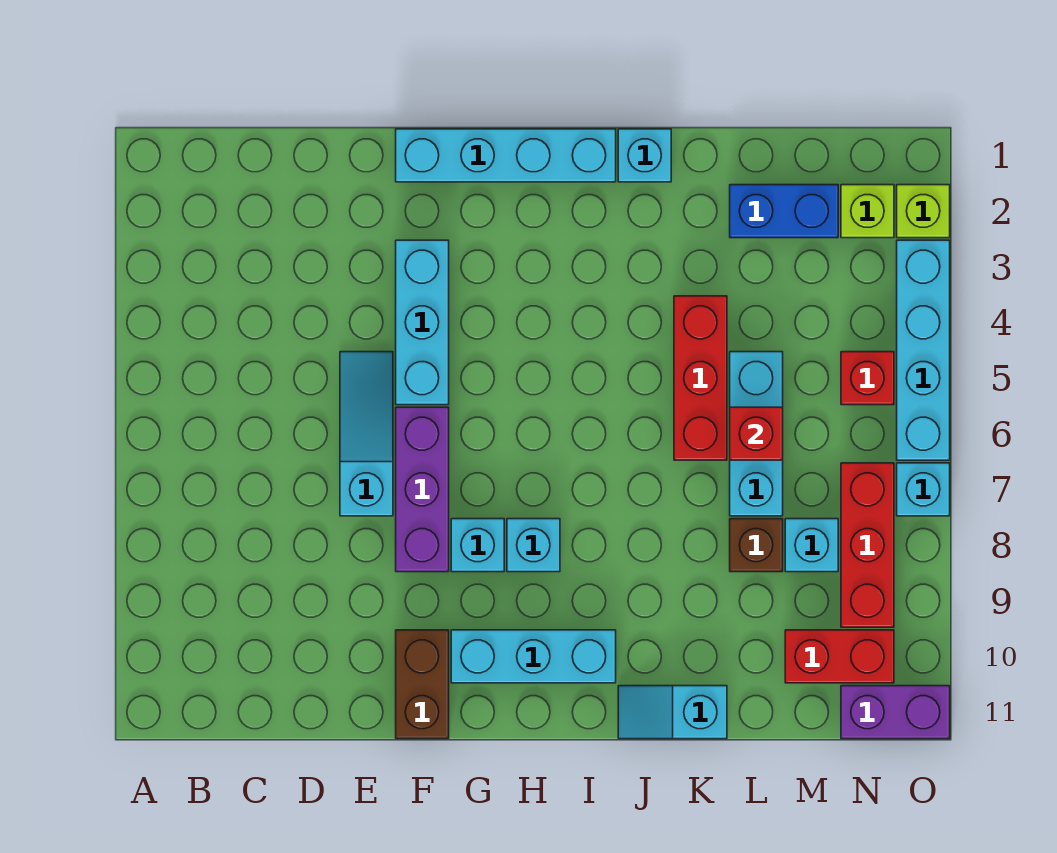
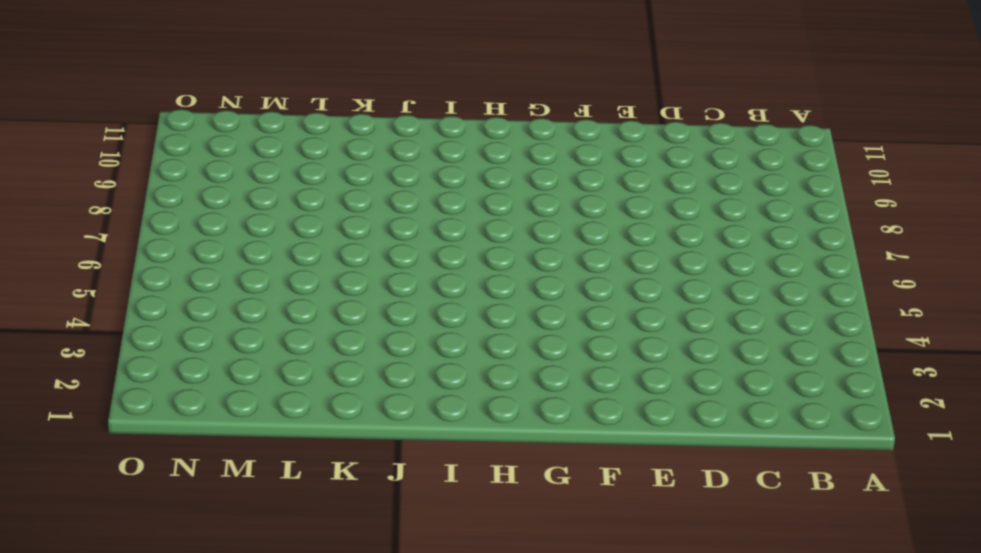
none -> cyan slope E5:E7 level 1 top 7
none -> cyan brick F1:I1 level 1
none -> cyan brick F3:F5 level 1

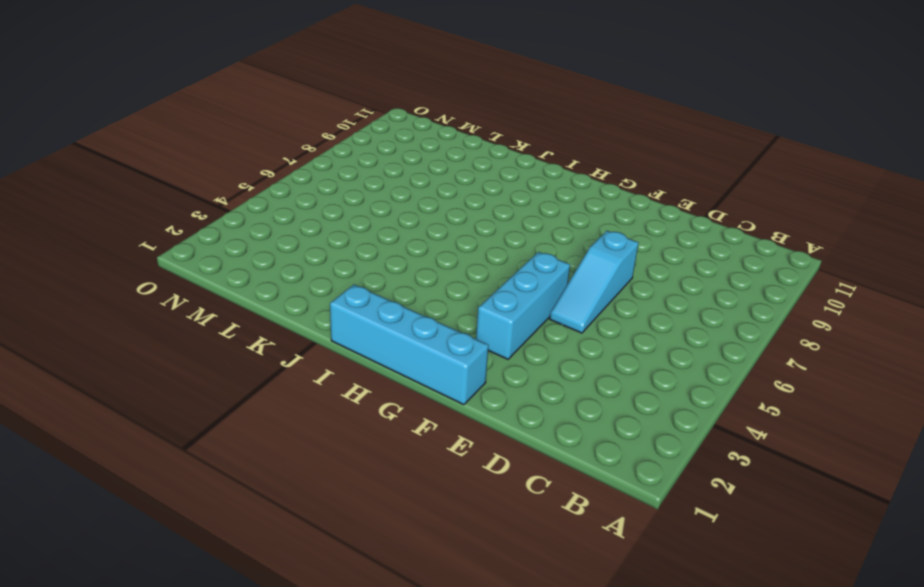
none -> purple brick F6:F8 level 1
none -> brown brick F10:F11 level 1
none -> cyan brick G8 level 1

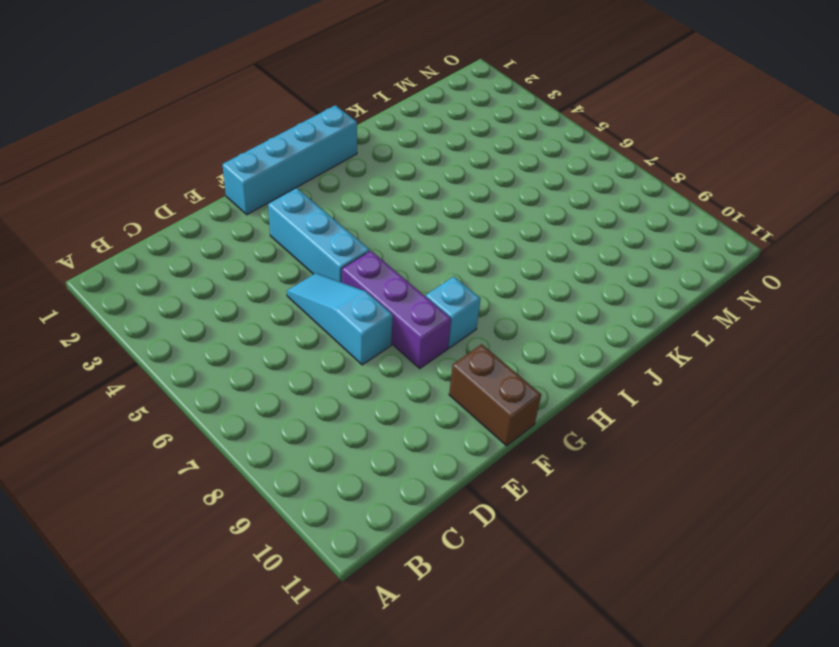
none -> cyan brick G10:I10 level 1
none -> cyan brick H8 level 1
none -> cyan brick J1 level 1

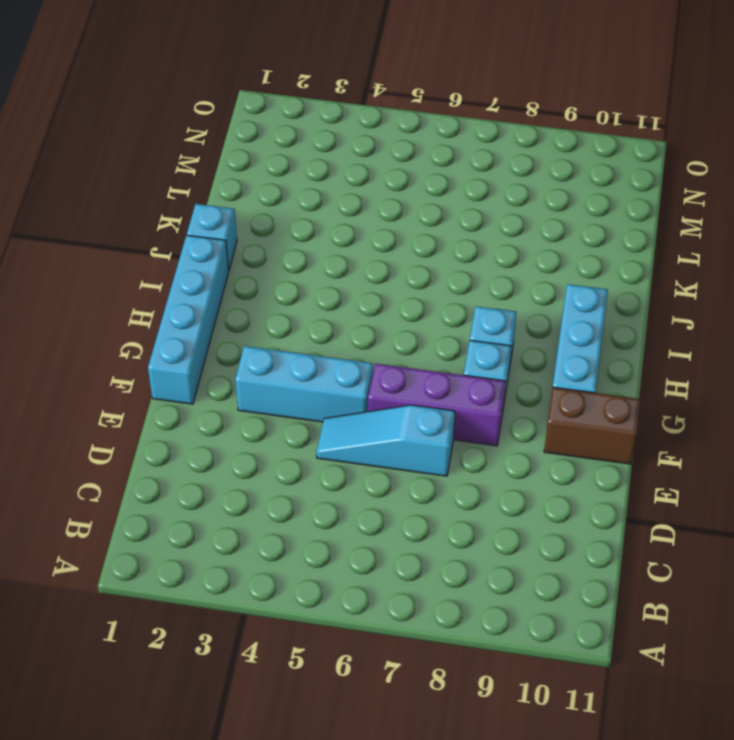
none -> cyan slope J11:K11 level 1 top K
none -> red brick K4:K6 level 1
none -> blue brick L2:M2 level 1

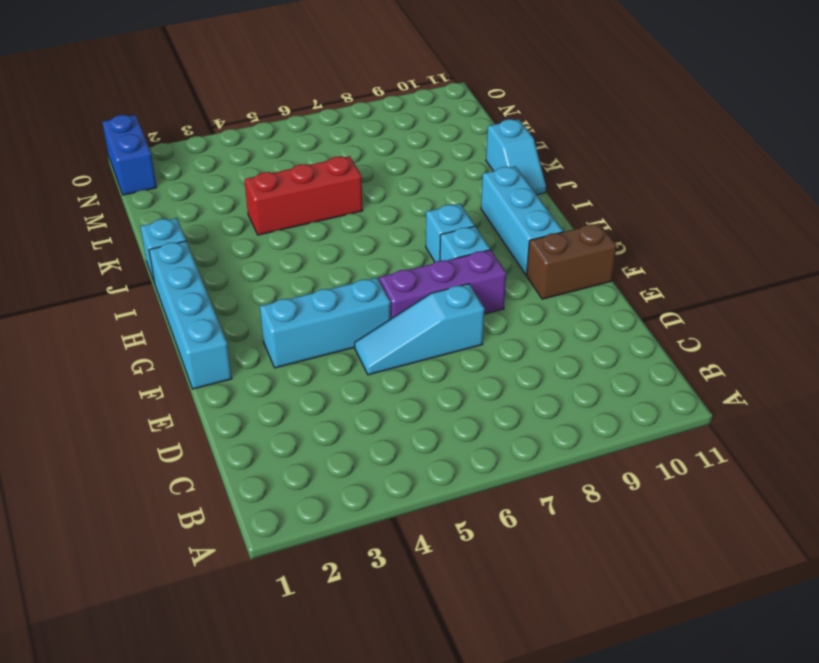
blue brick N1:O1 level 1 -> blue brick L2:M2 level 1
none -> cyan brick L5:L7 level 1
none -> brown brick L8 level 1
none -> cyan brick M8 level 1

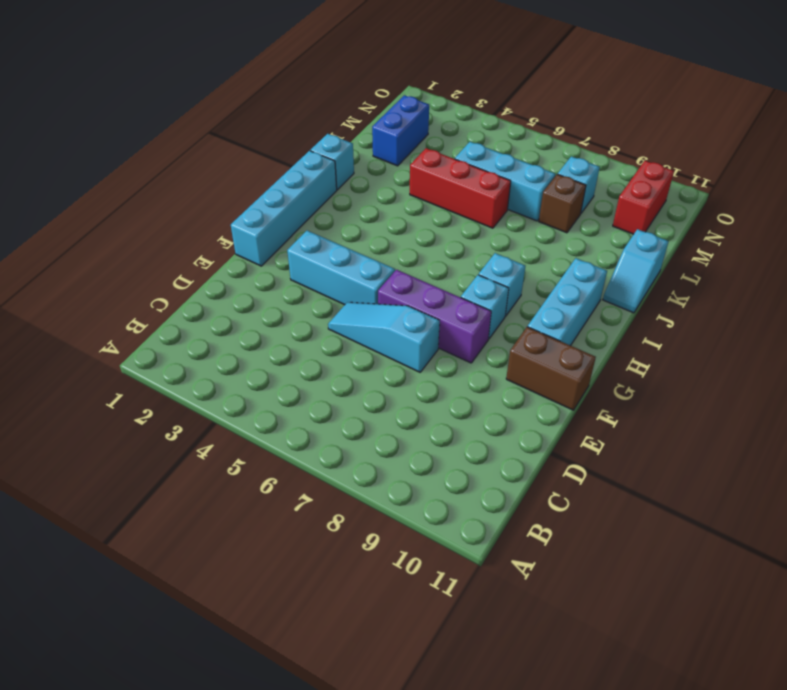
none -> lime brick N2 level 1
none -> red brick N5 level 1
none -> red brick N7:N9 level 1

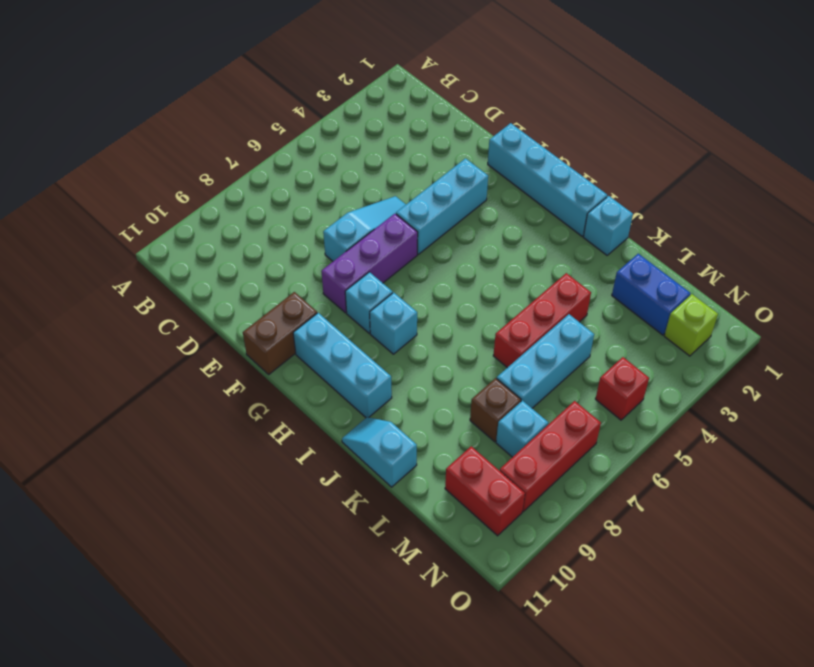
none -> purple brick N11:O11 level 1
none -> lime brick O2 level 1
none -> cyan brick O3:O6 level 1

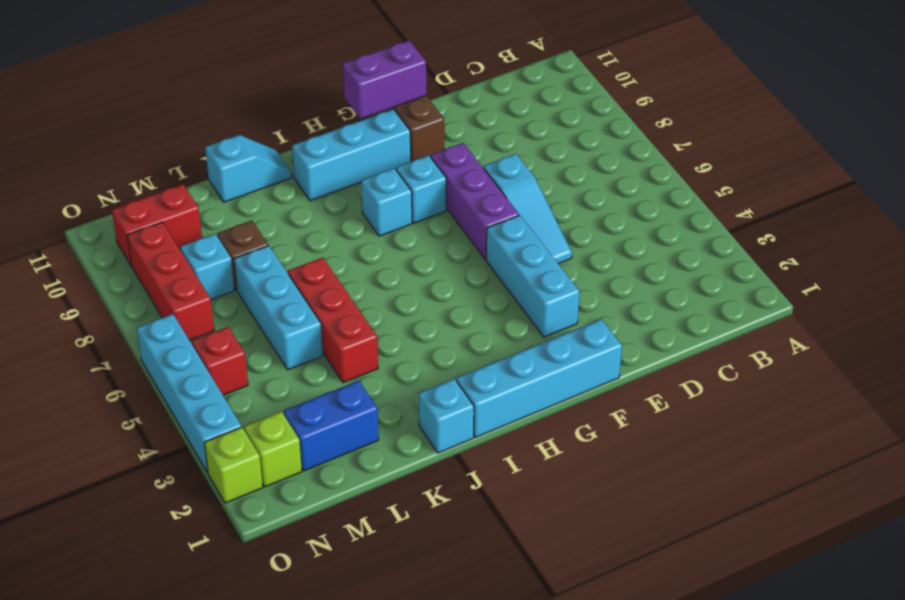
purple brick F11:G11 level 2 -> purple brick N11:O11 level 1
none -> cyan brick O7 level 1
none -> red brick L6 level 2

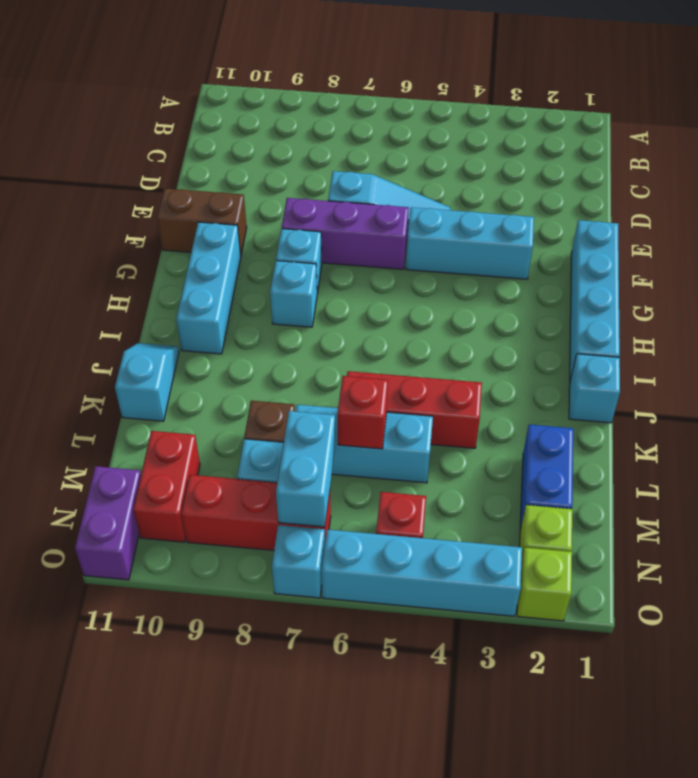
cyan brick M7:N7 level 2 -> none

